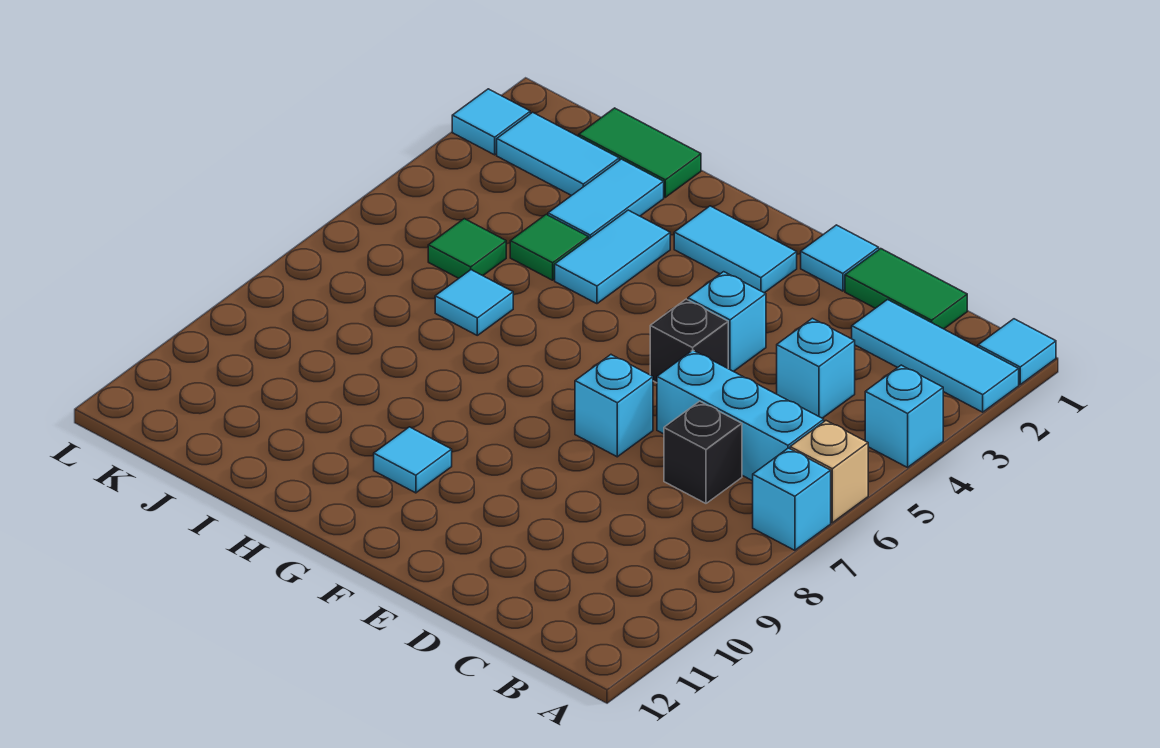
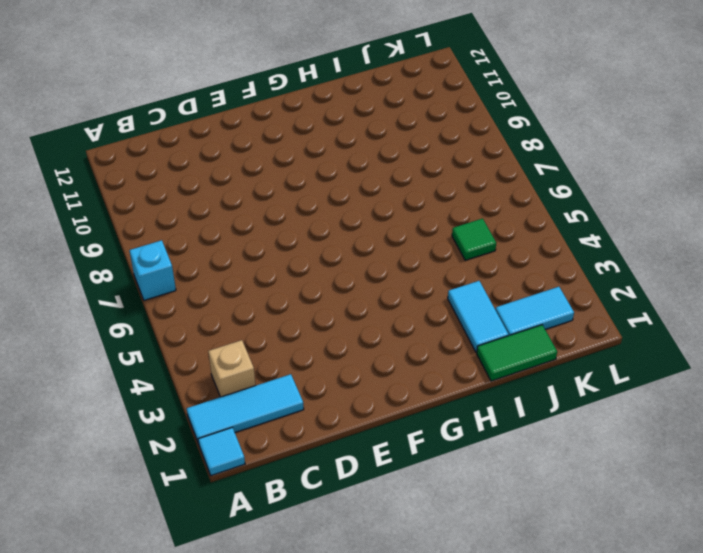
tan brick B3 level 1 -> tan brick A6 level 1
none -> cyan brick A4 level 1
none -> cyan brick B6:D6 level 1
none -> green tile C1:D1 level 1

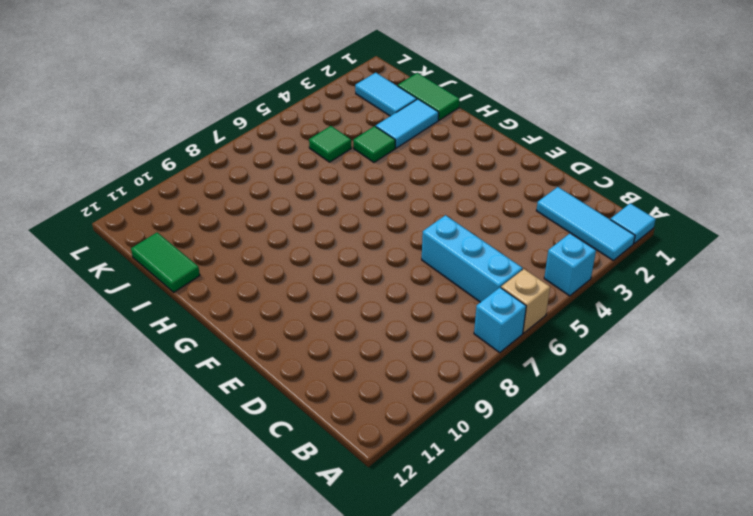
green tile I12:J12 level 1 -> green tile C1:D1 level 1
none -> cyan brick C4 level 1
none -> black brick C7 level 1
none -> cyan tile E1 level 1

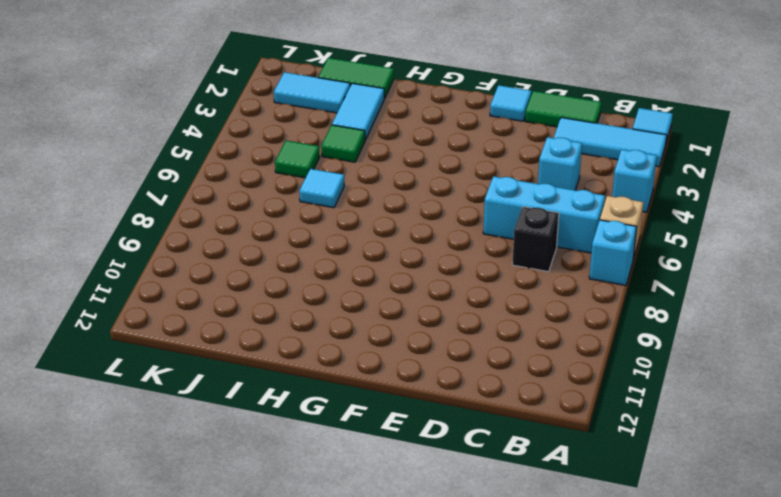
none -> cyan brick E4 level 1
none -> black brick E5 level 1
none -> cyan brick E7 level 1

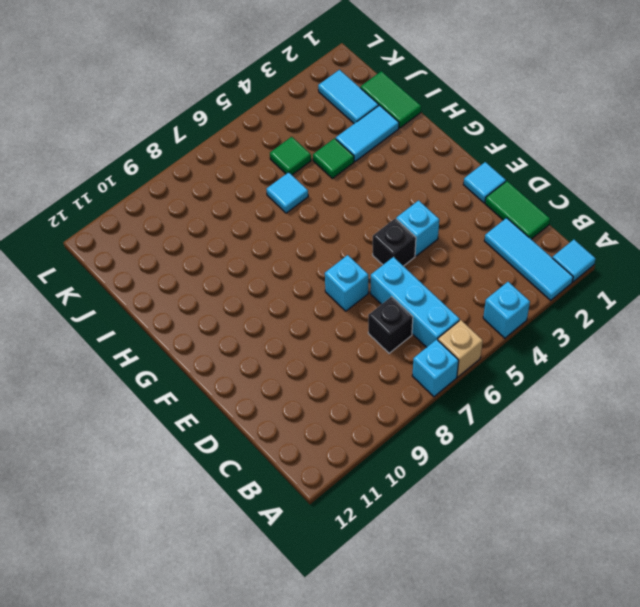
none -> cyan brick C4 level 1
none -> cyan tile F2:G2 level 1
none -> cyan tile G10 level 1

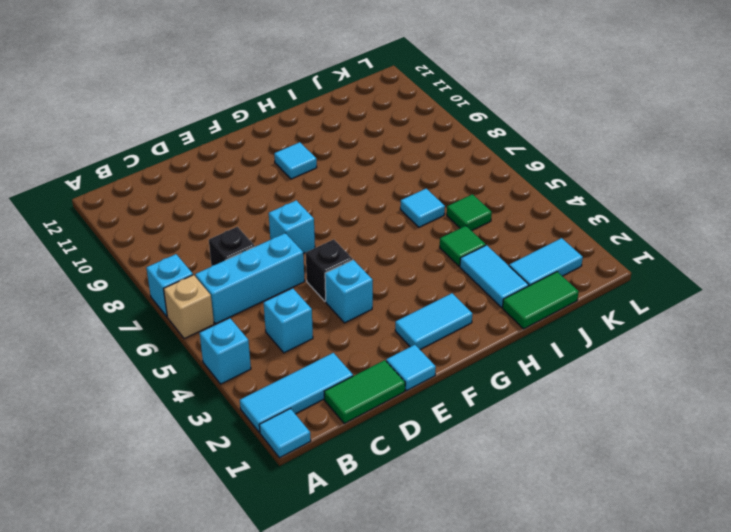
none -> cyan tile H3:H4 level 1
none -> cyan tile L2 level 1

